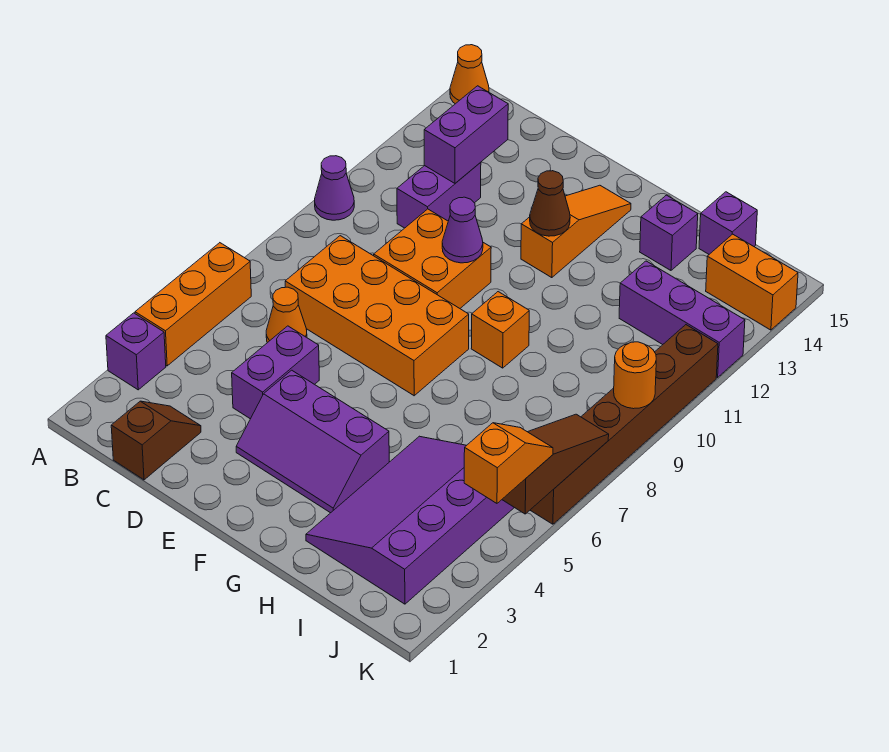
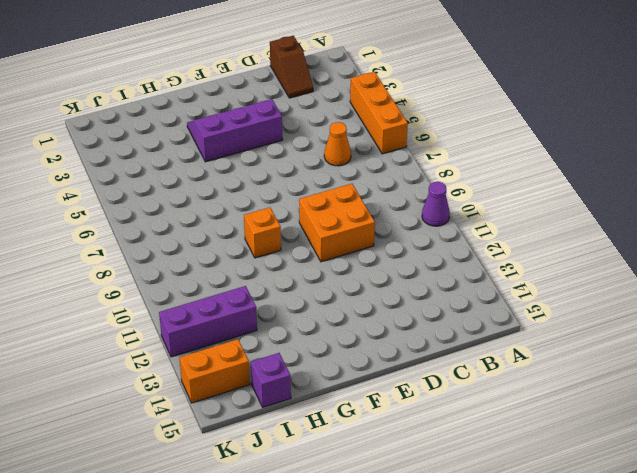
none -> purple brick A3 level 1
none -> orange cone A15 level 1
none -> orange brick C7:F8 level 1

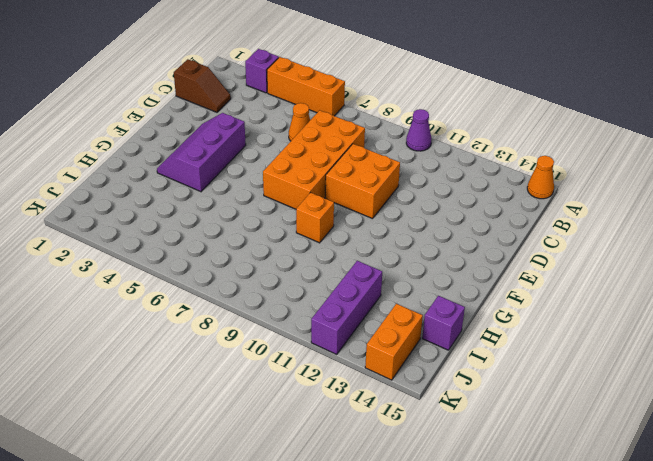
none -> purple brick C11:C12 level 1
none -> purple brick D4:D5 level 1
none -> orange slope F12:F14 level 1 top 12

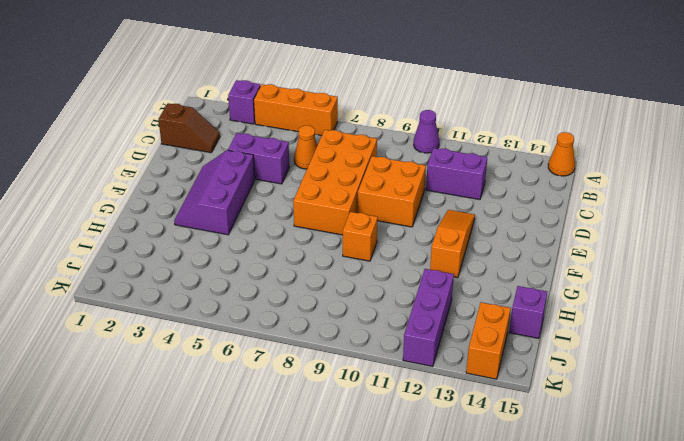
orange slope E12:G12 level 1 top G -> orange slope F12:F14 level 1 top 12
none -> purple slope H2:J5 level 1 top J
none -> purple brick H14 level 1
none -> brown brick K6:K11 level 1

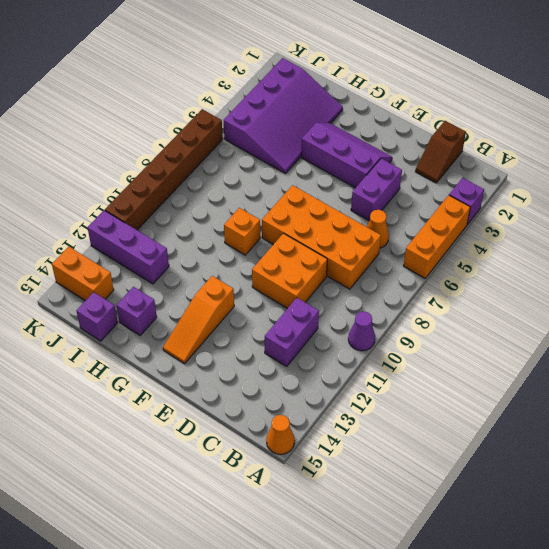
none -> purple brick C12:C13 level 2
none -> purple cone E10 level 2
none -> brown cone F12 level 2

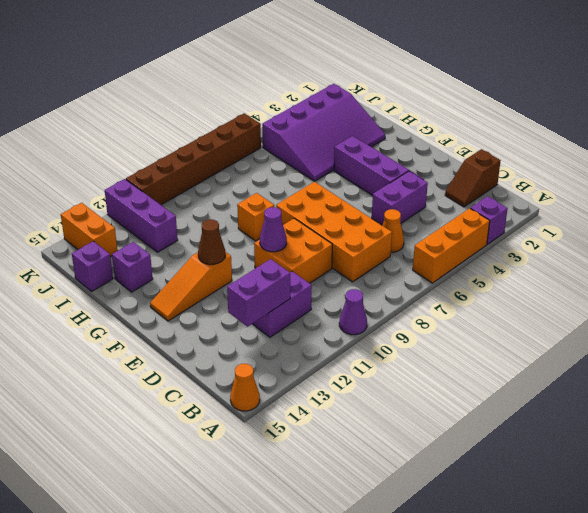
none -> brown slope K5:K7 level 2 top 5
none -> orange round brick K9 level 2
none -> orange slope K4:K5 level 3 top 4

